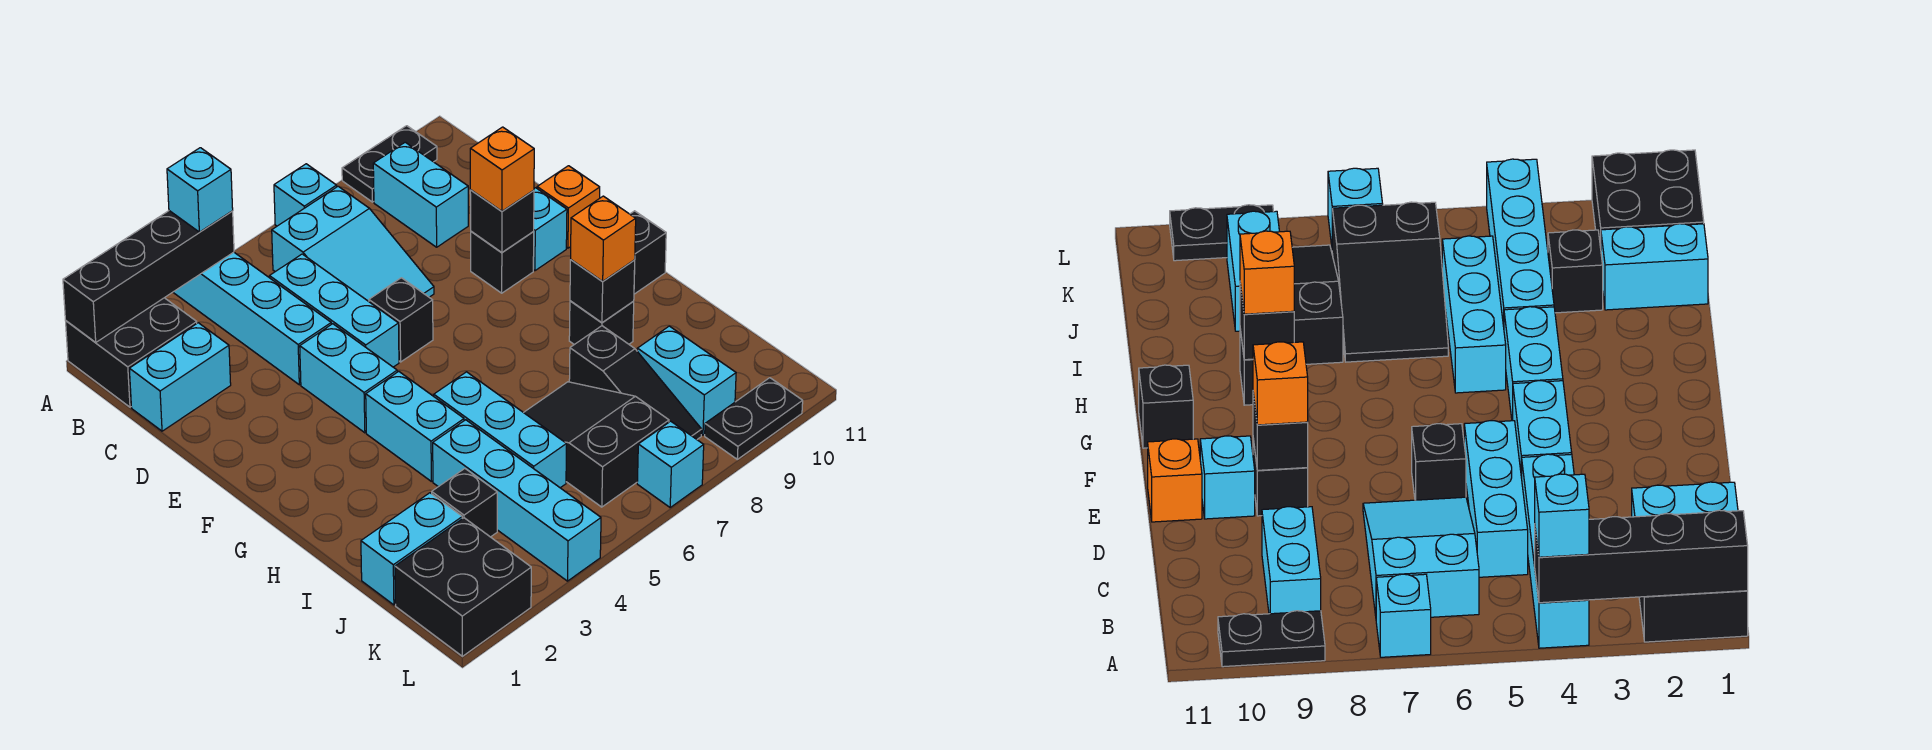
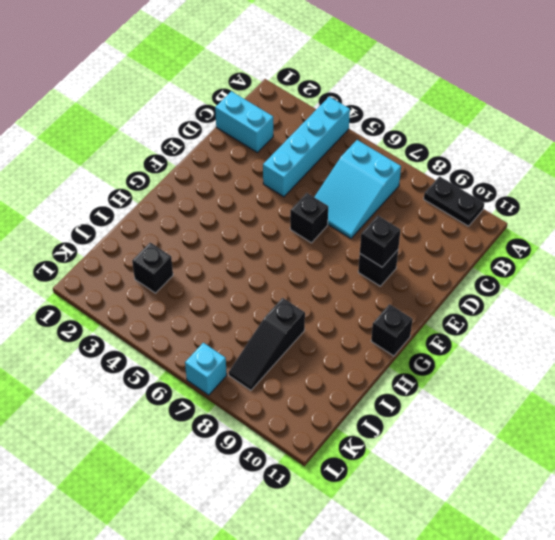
none -> black brick A1:B2 level 1
none -> cyan brick A7 level 1
none -> cyan brick B9:C9 level 1
none -> cyan brick C5:E5 level 1

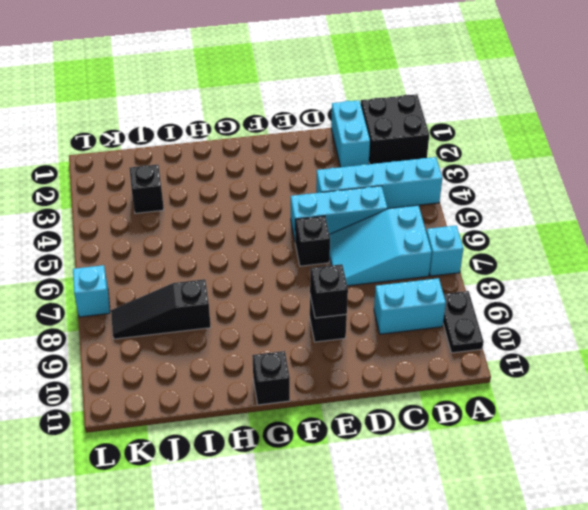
none -> cyan brick E4:F4 level 1
none -> cyan brick E10 level 1
none -> orange brick E11 level 1
none -> cyan brick G4:H4 level 1

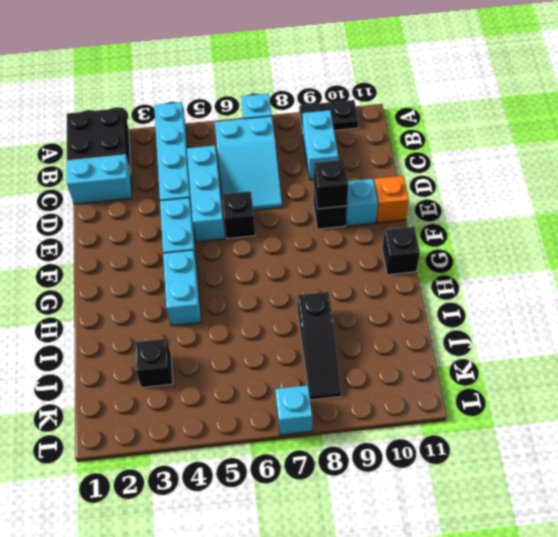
none -> cyan brick H5:J5 level 1
none -> black brick H9 level 1
none -> cyan brick I4:L4 level 1
none -> black slope I6:K7 level 1 top K

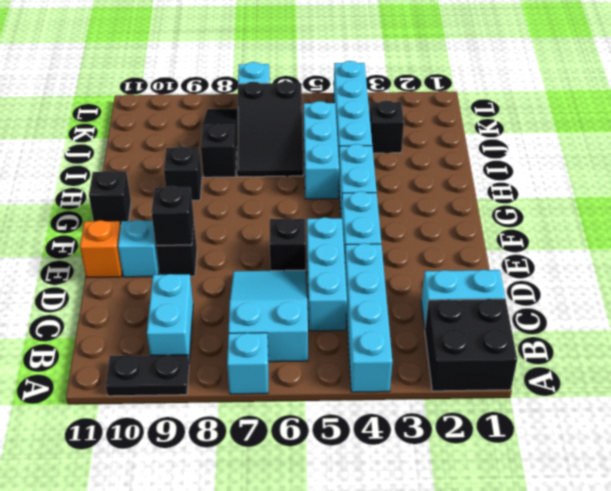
none -> cyan brick J1:J2 level 1
none -> cyan brick J9:K9 level 1
none -> black brick K1:L2 level 1
none -> black plate L9:L10 level 1

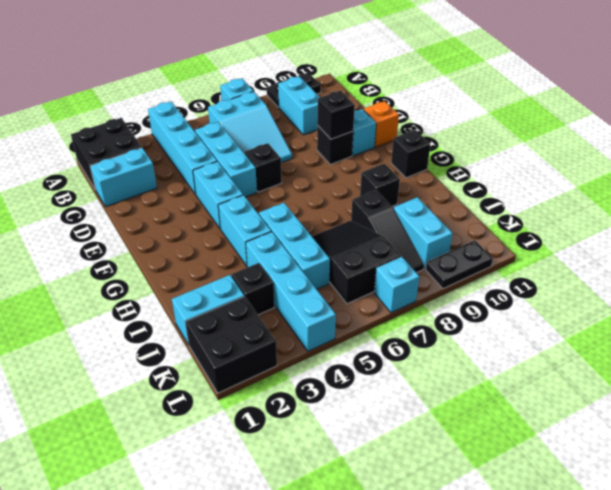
none -> black brick A1:A4 level 2
none -> black brick H9 level 2
none -> cyan brick A4 level 3
none -> orange brick E9 level 3

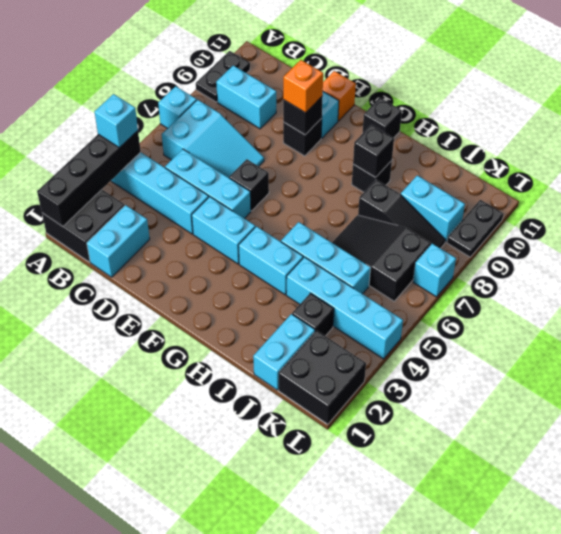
none -> orange brick H9 level 3

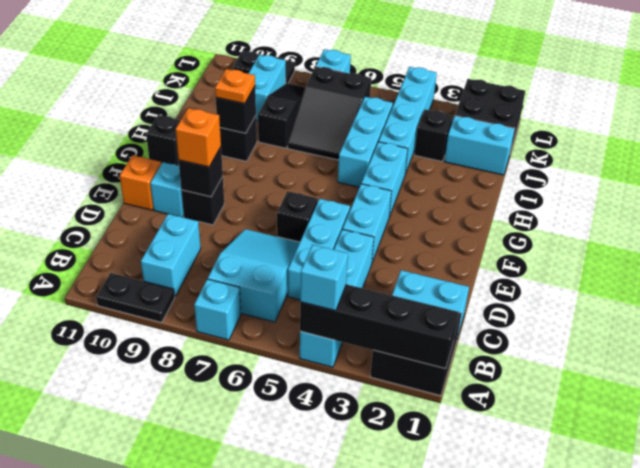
orange plate H9 level 3 -> orange brick H9 level 3

